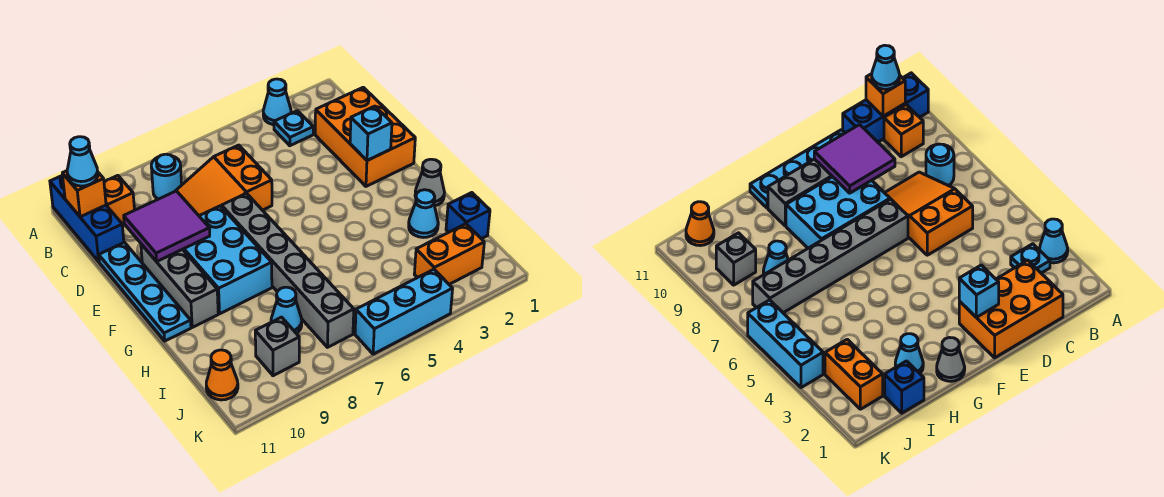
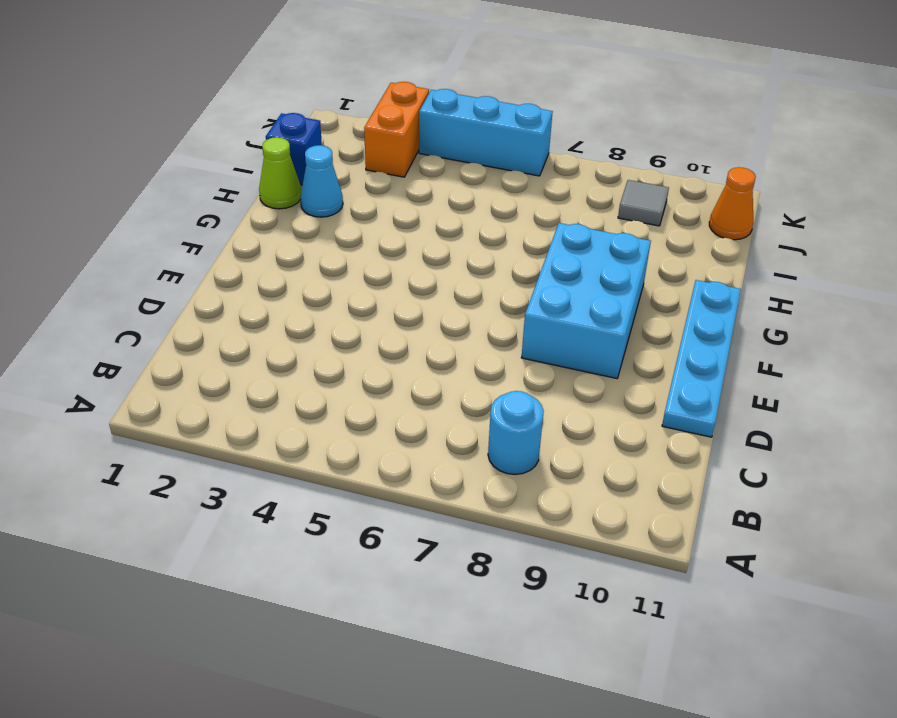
lime cone H1 level 1 -> none
orange brick J3:K3 level 1 -> orange brick J2:J3 level 1
grey tile J9 level 1 -> grey brick J9 level 1
none -> cyan cone A3 level 1
none -> blue brick A11:C11 level 1
none -> cyan plate B3 level 1

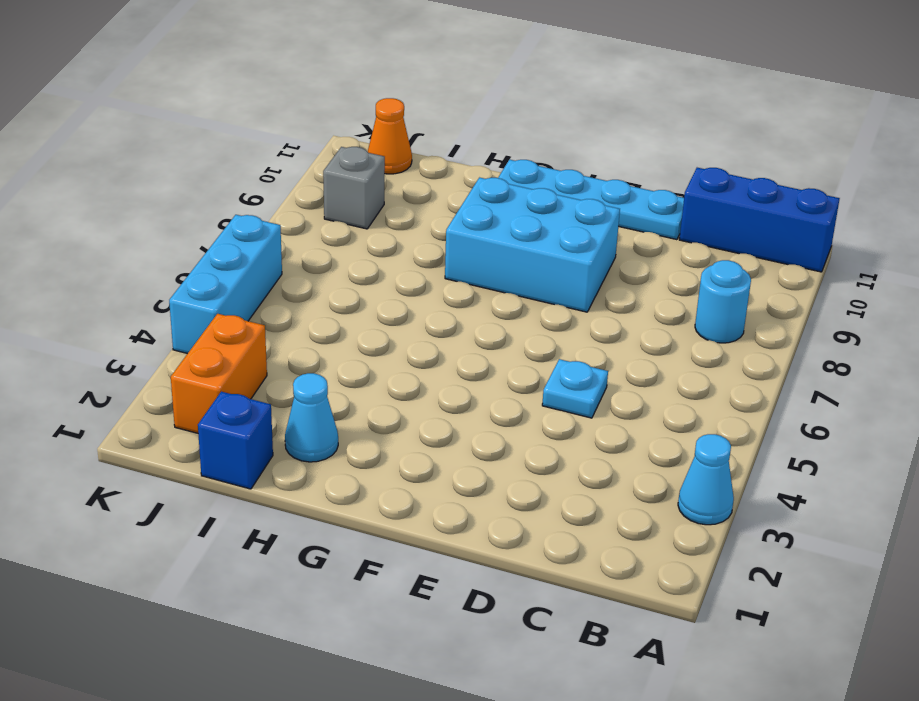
cyan plate D5 level 1 -> cyan plate B3 level 1
none -> orange brick B10 level 1
none -> orange brick C1:E2 level 1
none -> orange slope C6:D8 level 1 top 6

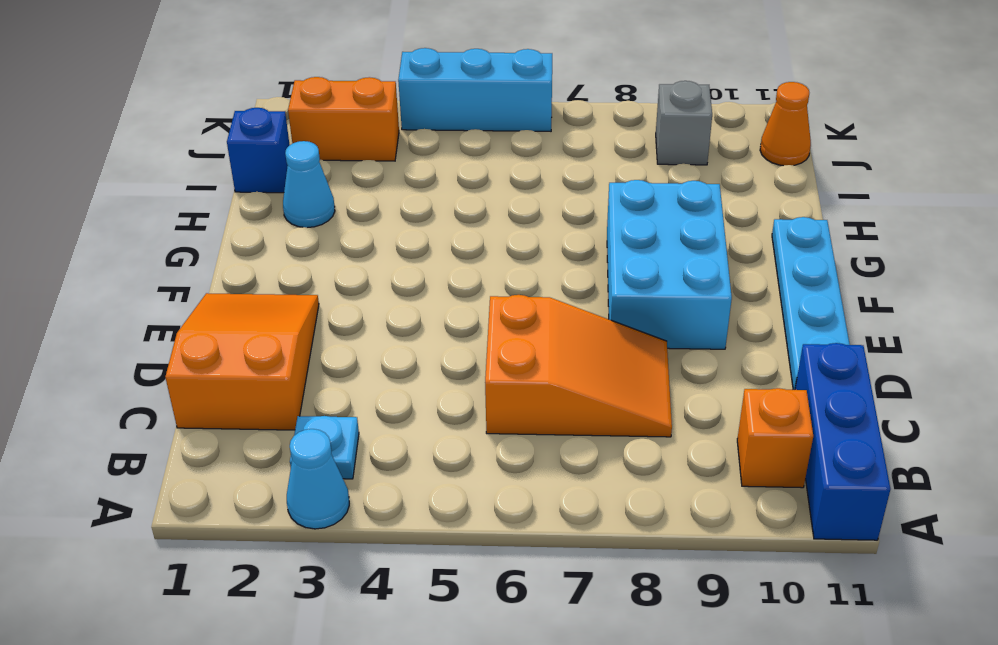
orange slope C1:E2 level 1 top C -> orange brick C1:E2 level 1
none -> cyan round brick B8 level 1
none -> grey brick E7:J7 level 1
none -> grey brick E10:G10 level 1

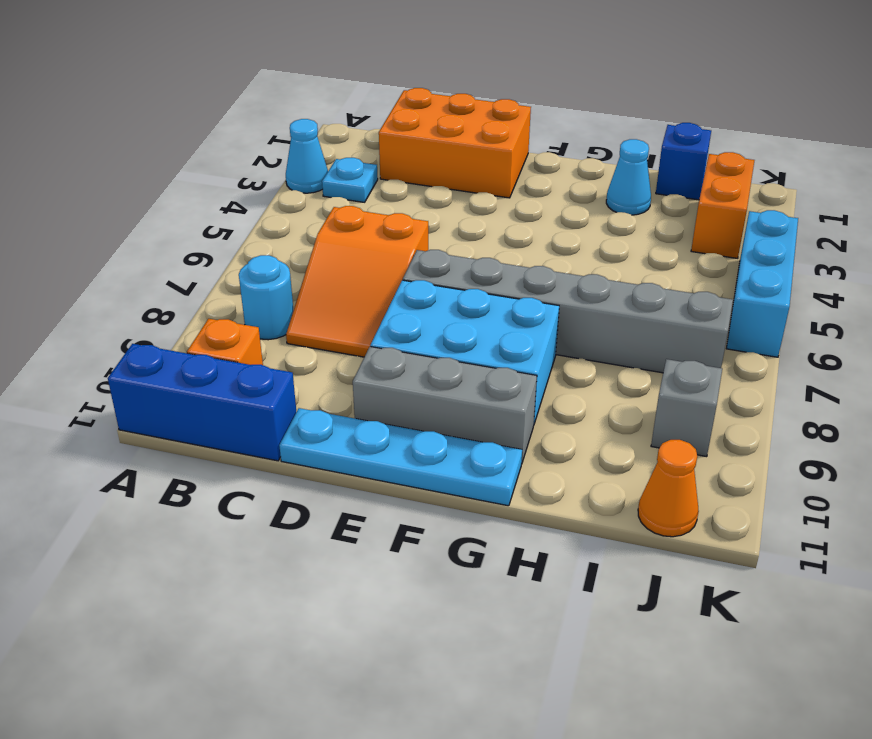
none -> grey cone G1 level 1
none -> cyan cone I8 level 1
none -> orange brick B11 level 2

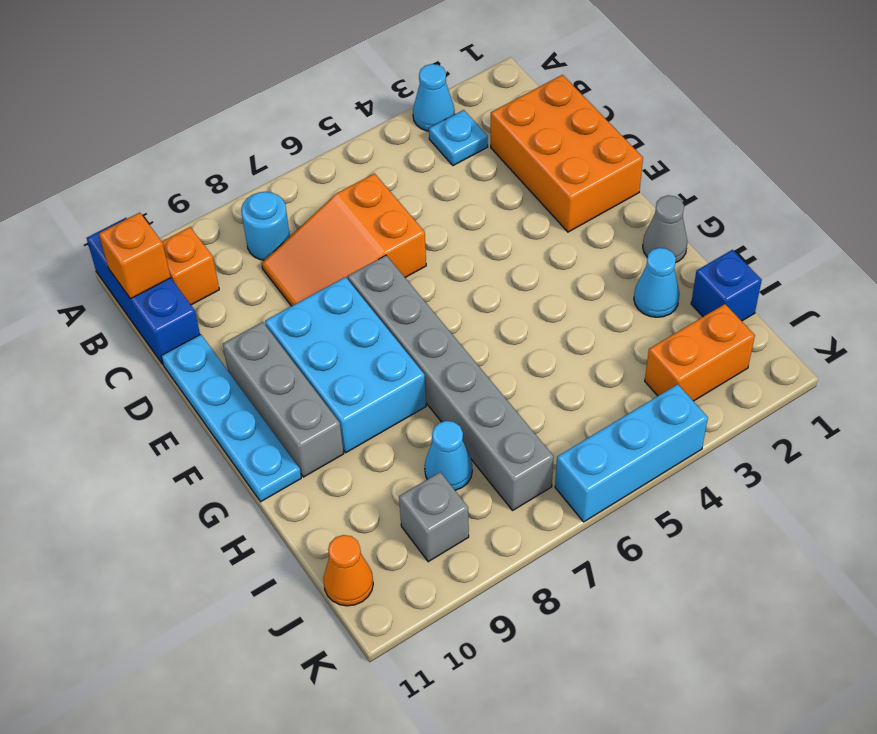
none -> purple tile D9:E10 level 2
none -> cyan brick E2 level 2
none -> cyan cone B11 level 3

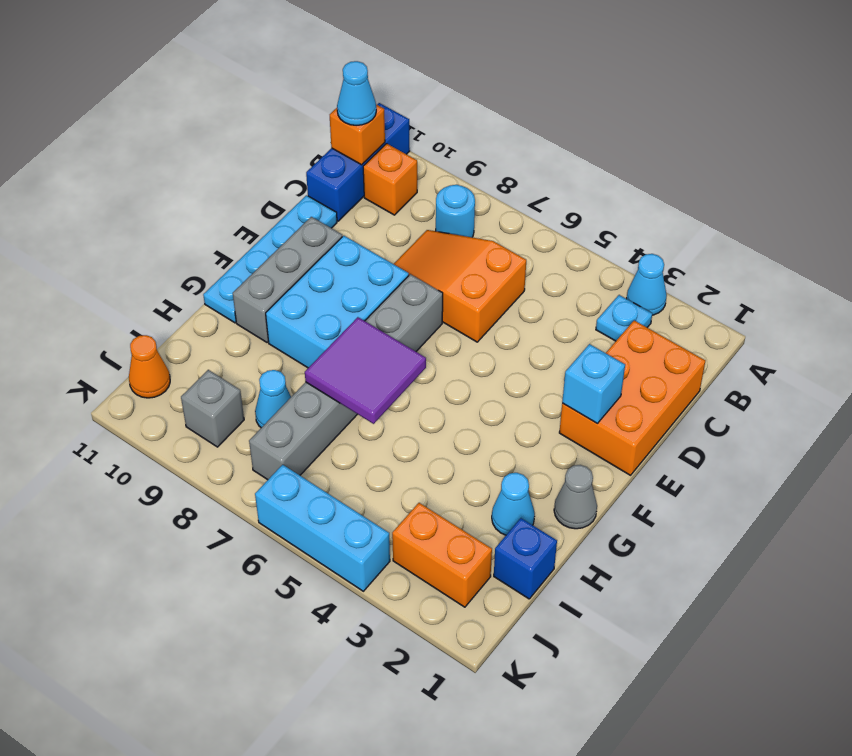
purple tile G6:H7 level 2 -> purple tile D9:E10 level 2

